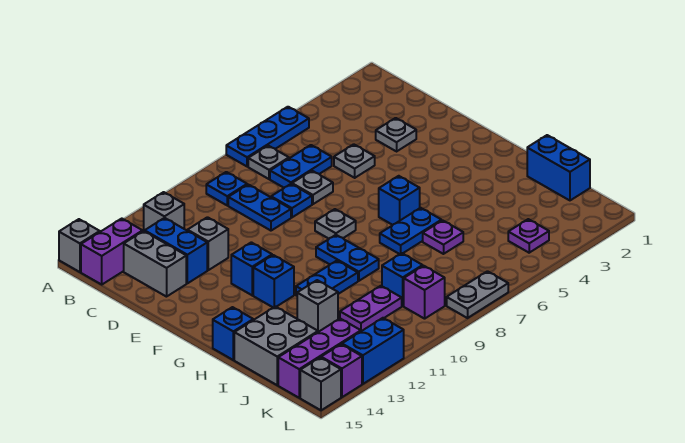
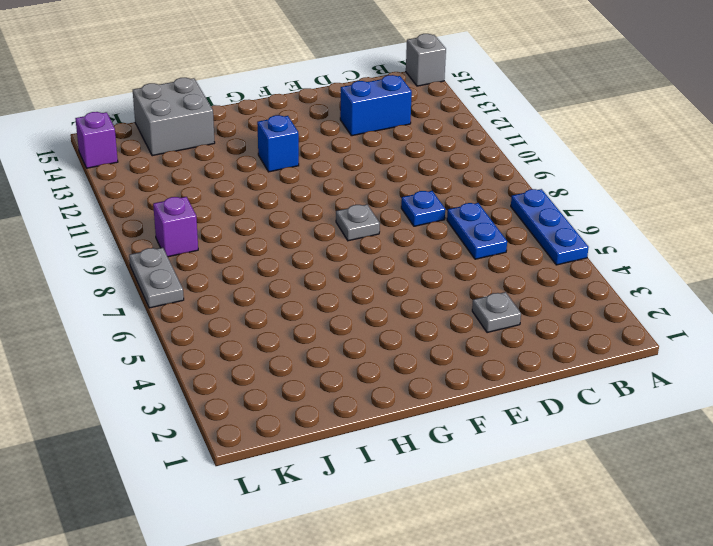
none -> grey plate B7 level 1
none -> blue plate B9 level 1
none -> grey brick B12 level 1
none -> purple brick B14:B15 level 1

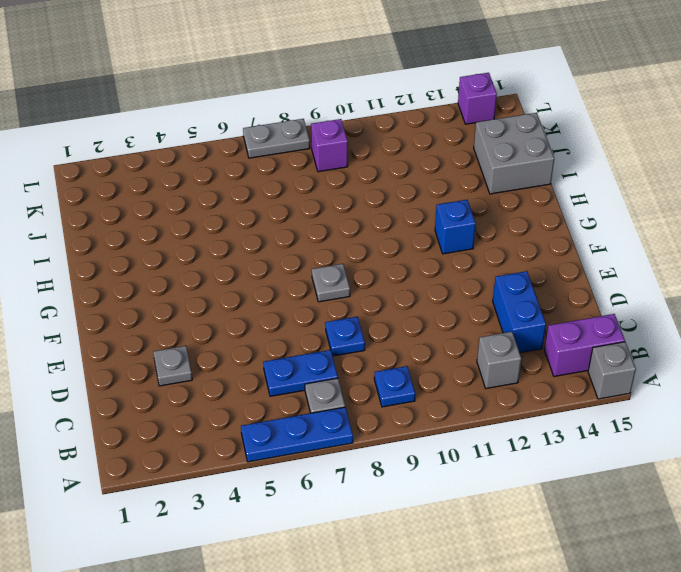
none -> blue plate C9:D9 level 1
none -> grey brick C14:D14 level 1
none -> grey plate D5 level 1
none -> grey plate D7 level 1

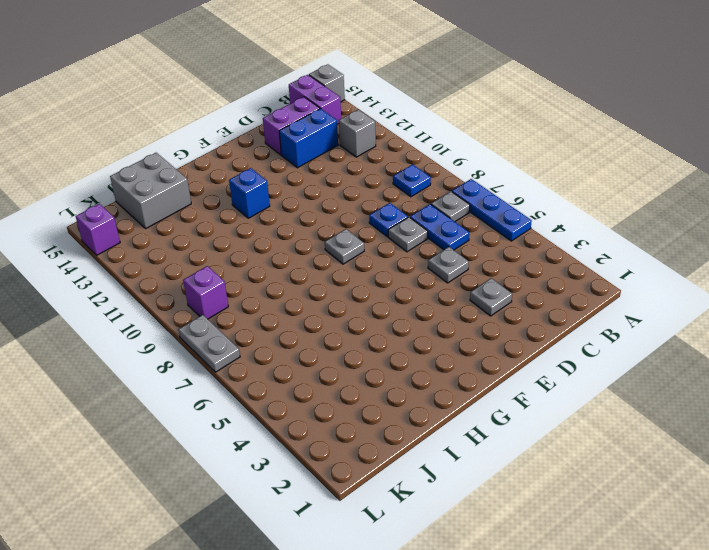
purple brick C14:D14 level 1 -> grey brick C14:D14 level 1
none -> blue plate C9:D9 level 1
none -> grey brick D12 level 1
none -> blue brick F12 level 1
none -> blue brick G6 level 1

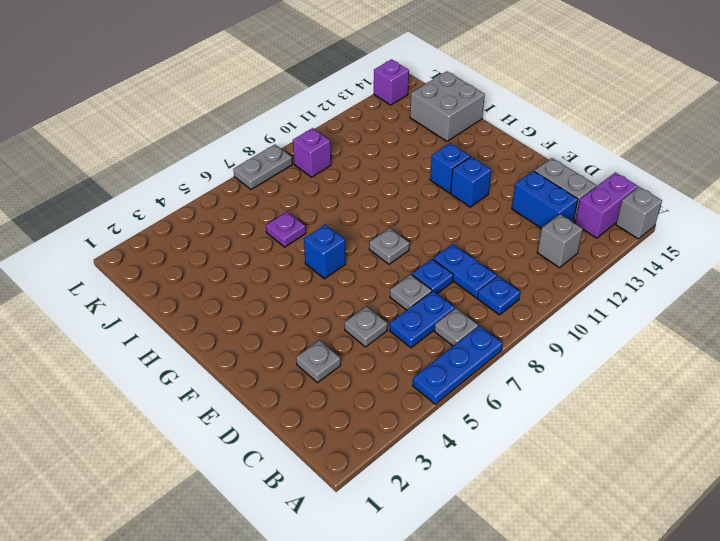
none -> grey brick D12 level 1
none -> blue plate G9:H9 level 1
none -> blue plate H6:H7 level 1
none -> blue plate H10:H11 level 1

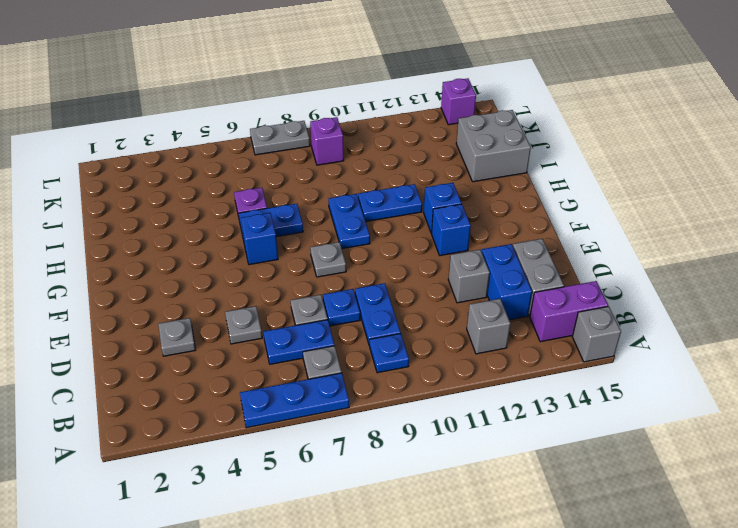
none -> blue brick H15 level 1
none -> blue brick I1:J1 level 1
none -> grey brick I12 level 1
none -> blue brick J9 level 1

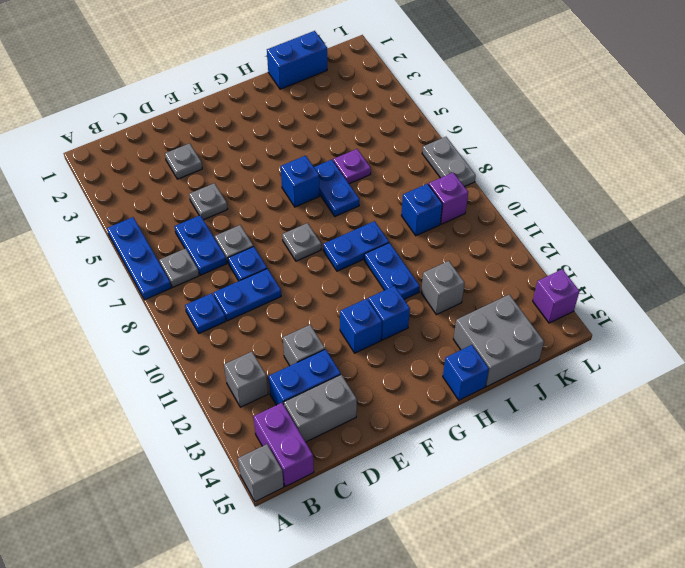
none -> purple plate J10:J11 level 1
none -> purple plate K4 level 1
none -> purple brick K13:K15 level 1
none -> blue brick L12:L13 level 1

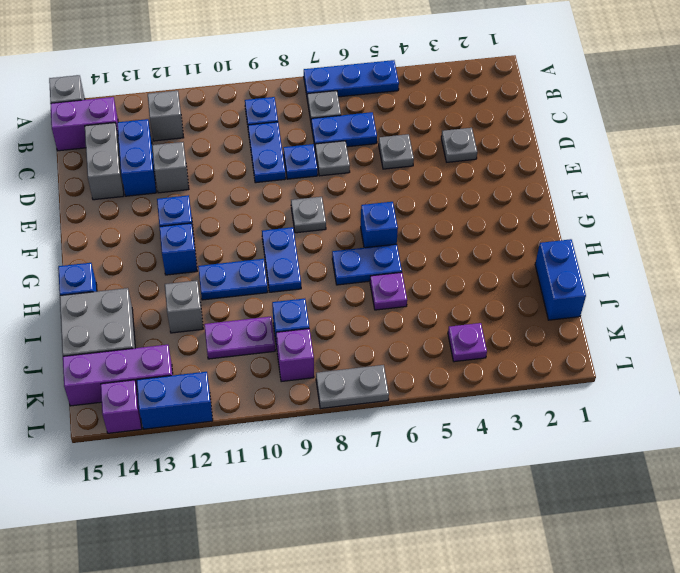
none -> grey brick L15 level 1

